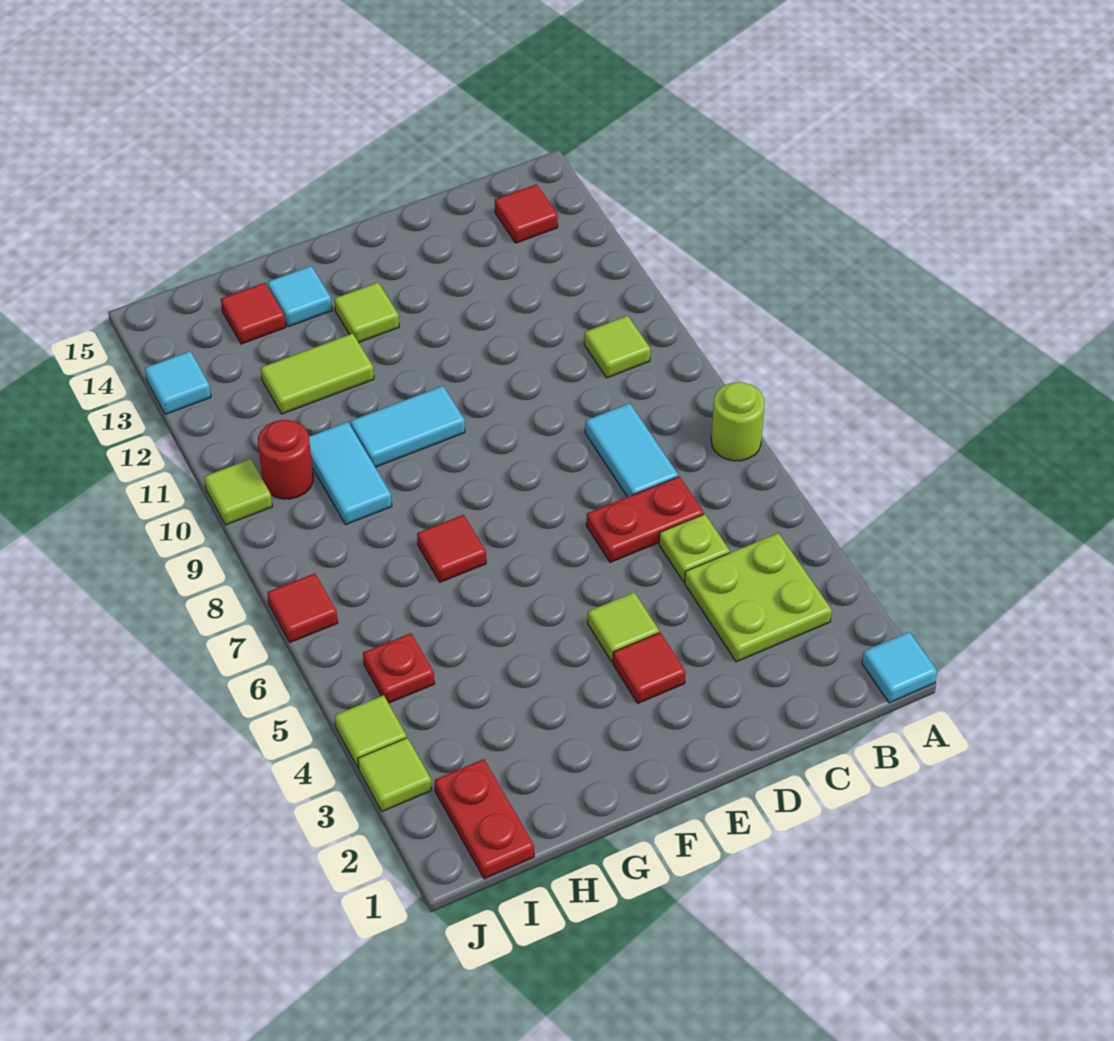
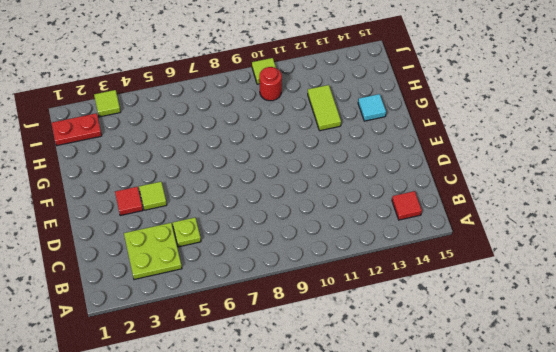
none -> cyan tile A1 level 1
none -> lime round brick A7 level 1
none -> lime tile B10 level 1

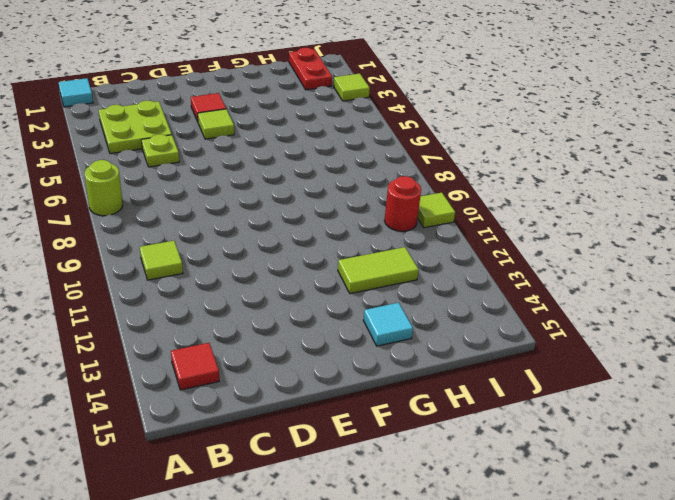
none -> red plate C6:D6 level 1
none -> cyan tile C7:C8 level 1
none -> cyan tile F10:G10 level 1

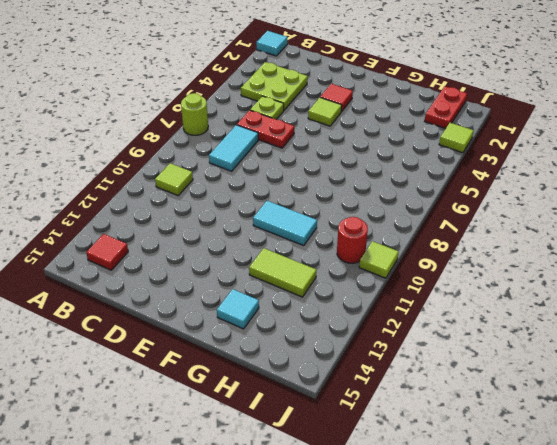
none -> lime tile F13 level 1
none -> red tile G7 level 1
none -> cyan tile H9:H10 level 1

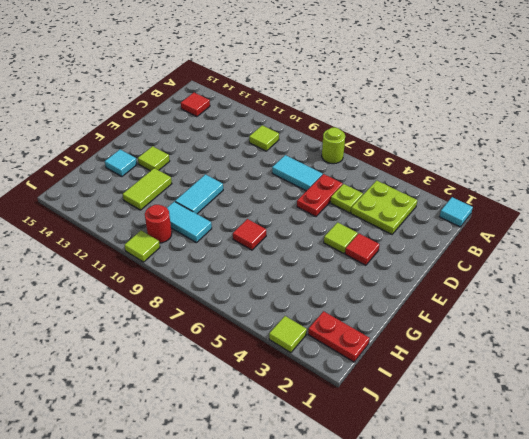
none -> red tile H14 level 1
none -> red plate I5 level 1
none -> lime tile J4 level 1

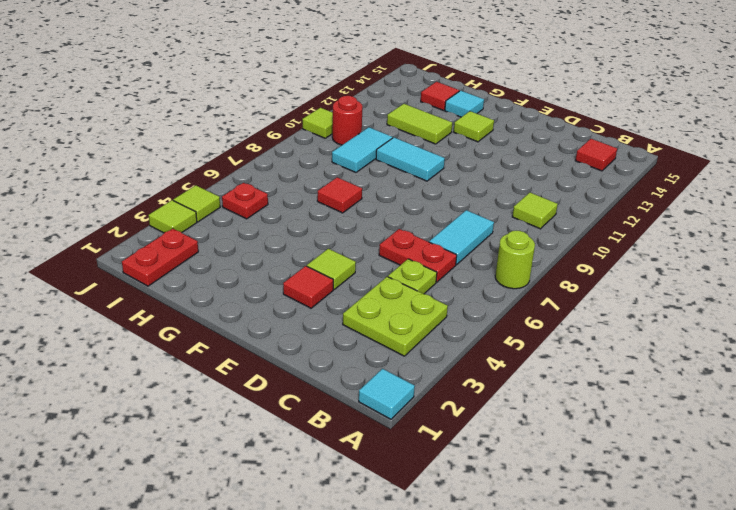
none -> red tile J7 level 1
none -> cyan tile J13 level 1

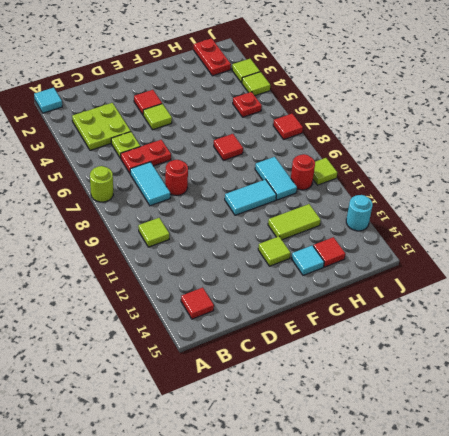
red round brick D8 level 1 -> none
cyan round brick J13 level 1 -> cyan tile J13 level 1

